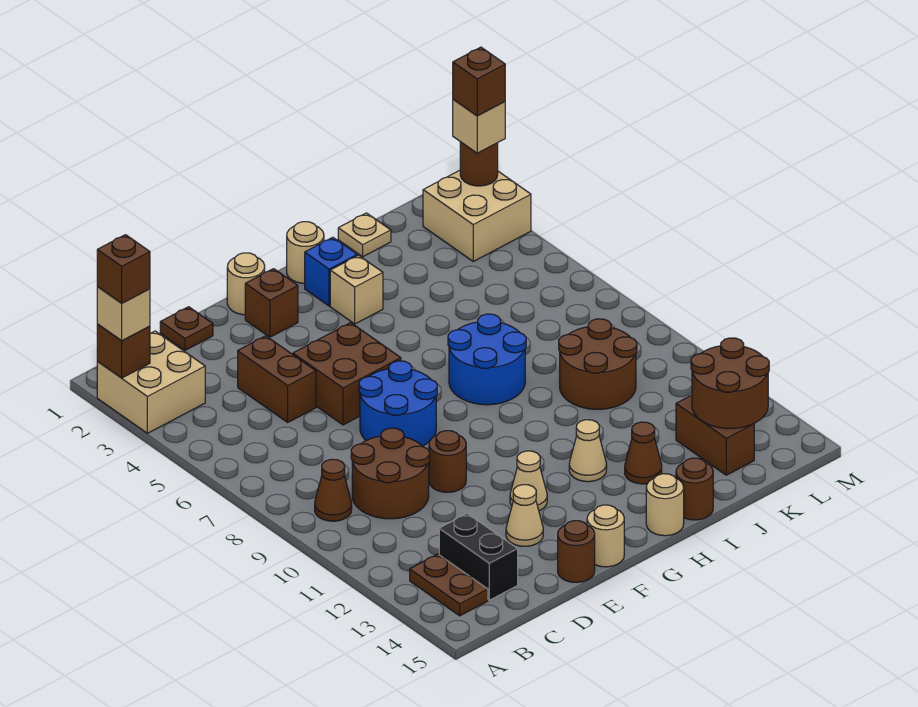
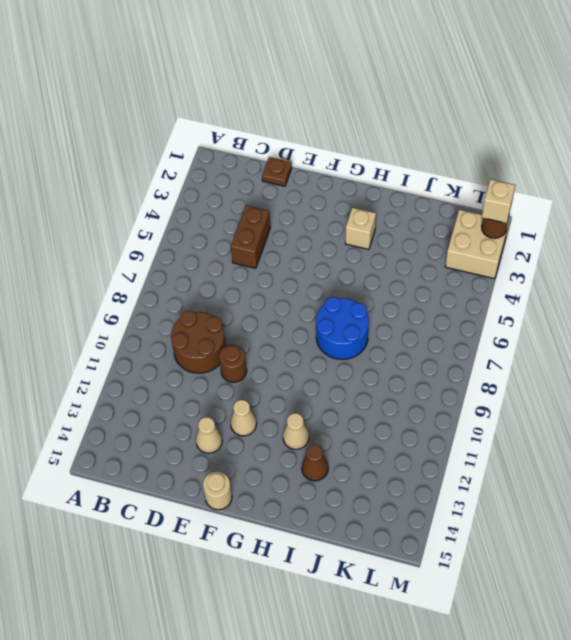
none -> tan brick A2:B3 level 1
none -> brown cone B9 level 1
none -> brown plate B13:B14 level 1
none -> black brick C13:C14 level 1

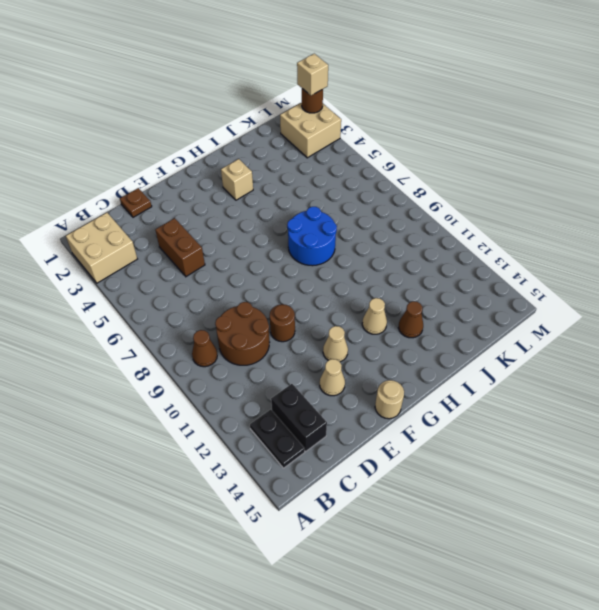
black plate B13:B14 level 1 -> brown plate B13:B14 level 1
none -> brown brick E5:F6 level 1
none -> blue round brick E7:F8 level 1
none -> brown round brick E15 level 1
none -> tan round brick F1 level 1

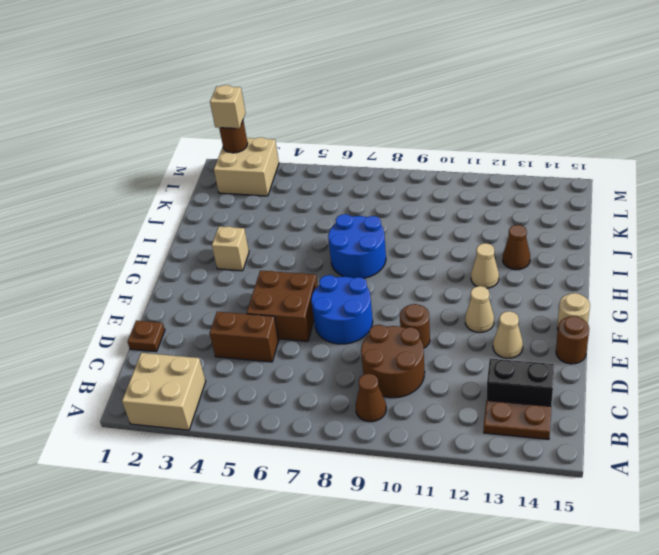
none -> tan round brick F1 level 1
none -> brown brick F2 level 1
none -> tan round brick H1 level 1
none -> blue brick H2 level 1

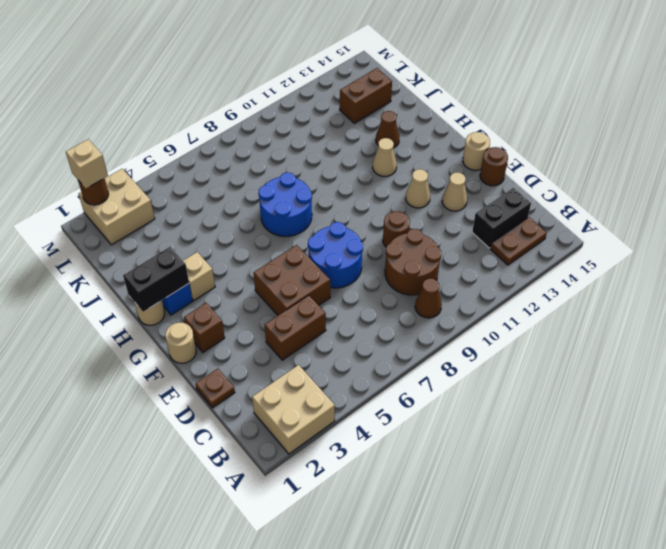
black brick H1:H2 level 2 -> none
none -> tan round brick H15 level 1
none -> brown round brick I15 level 1
none -> tan plate J1 level 1
none -> brown round brick J9:K10 level 1

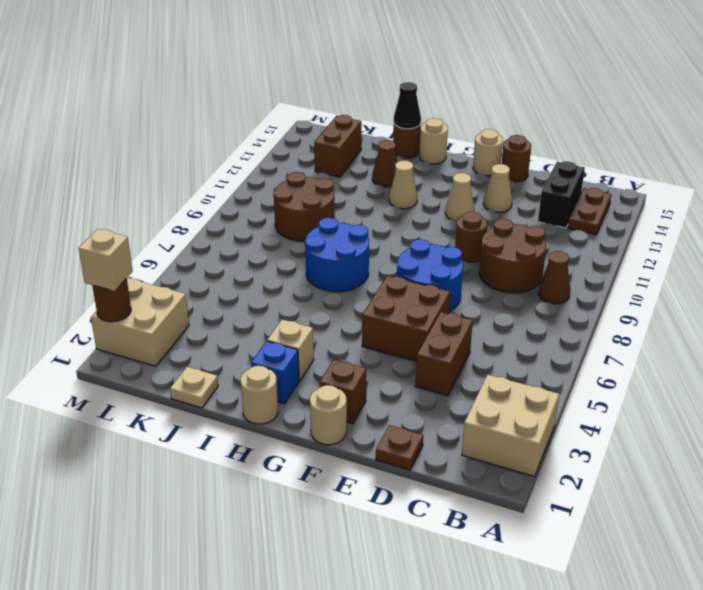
black cone I15 level 2 -> none
none -> brown brick A2 level 2
none -> brown round brick K13:L14 level 2
none -> tan brick A2 level 3
none -> brown brick A2 level 4

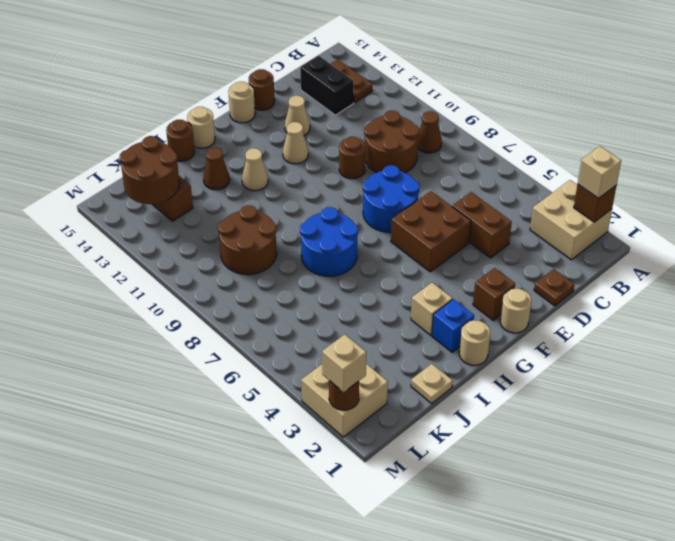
none -> brown brick A2 level 4
none -> brown brick M2 level 4

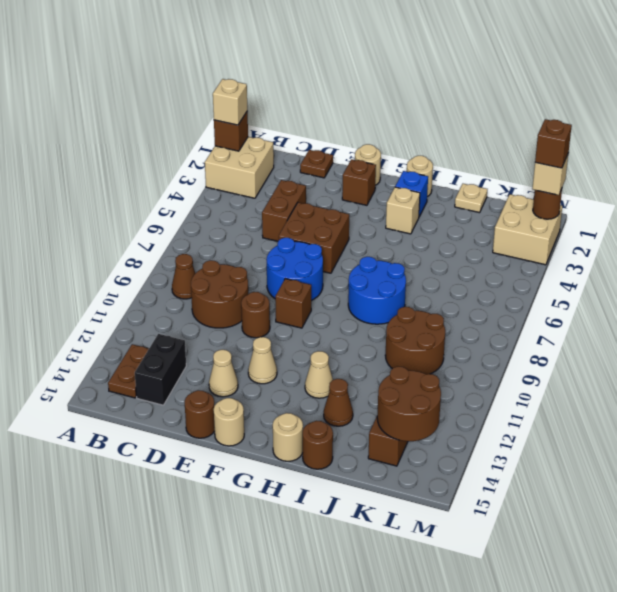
brown brick F9 level 1 -> brown brick A2 level 4

